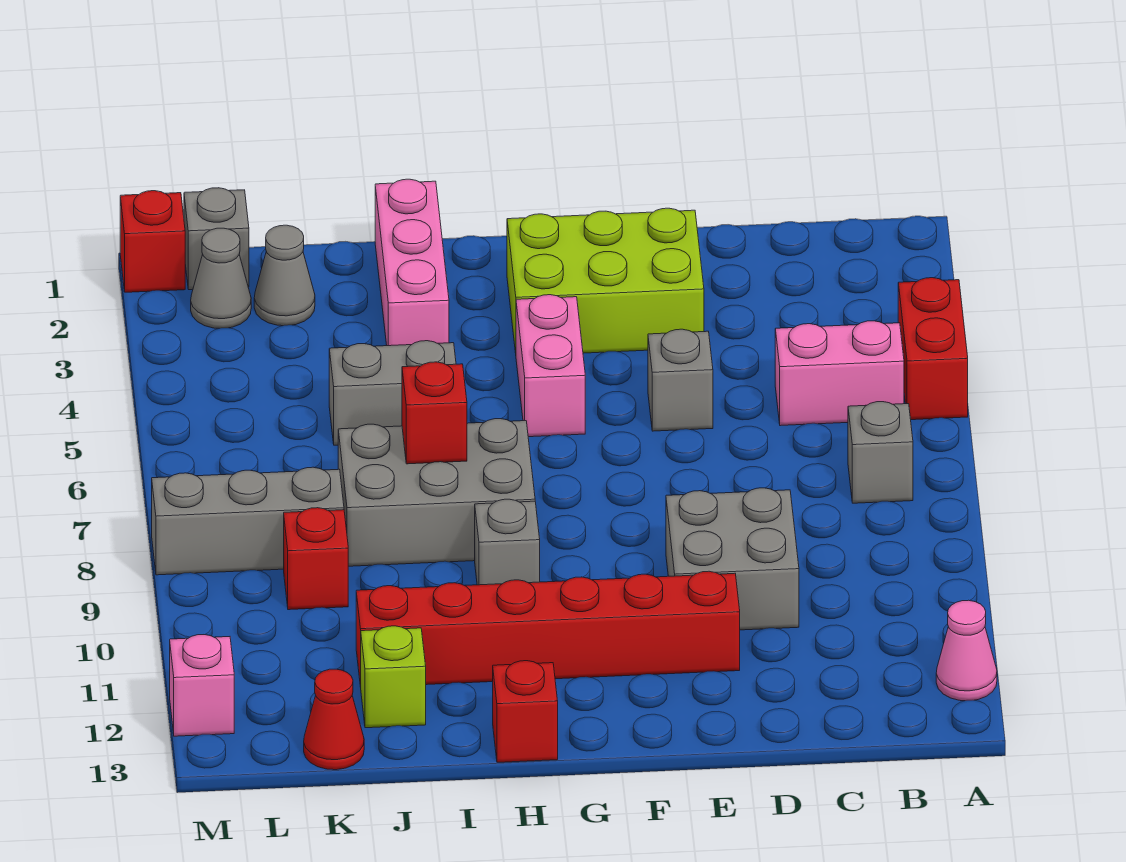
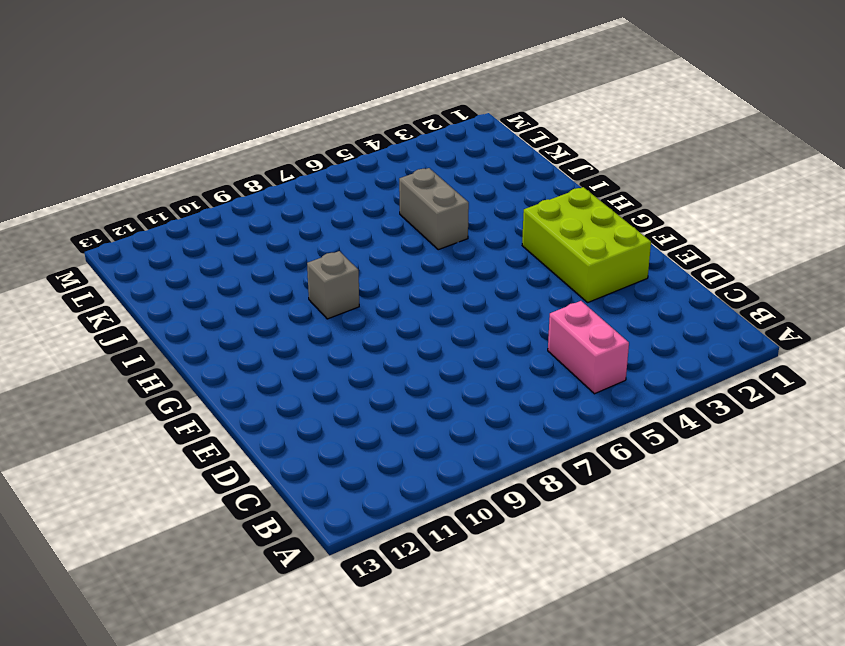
none -> red brick A4:A5 level 1
none -> pink cone A12 level 1
none -> grey brick B7 level 1

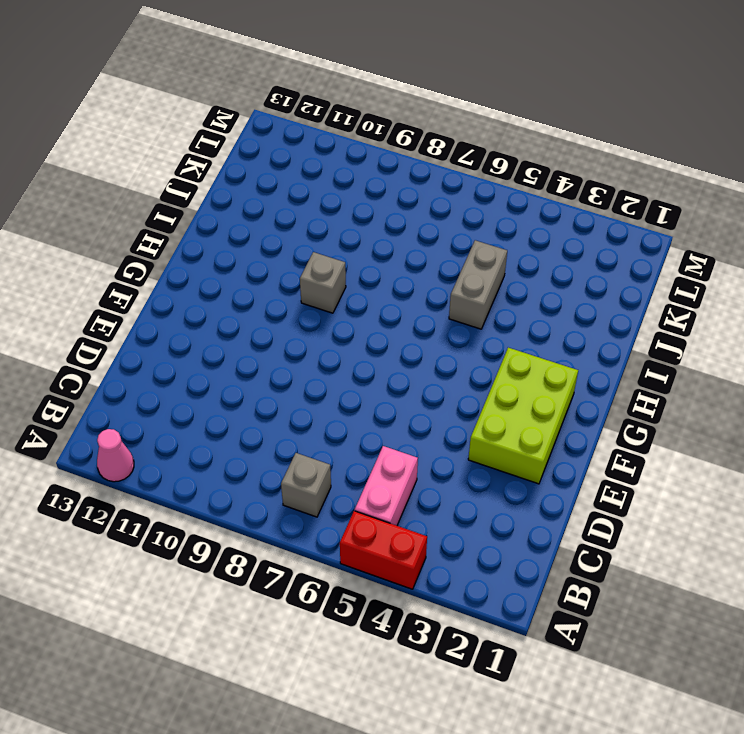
none -> grey brick D9:E10 level 1
none -> grey brick E5 level 1
none -> red brick E11:J11 level 1

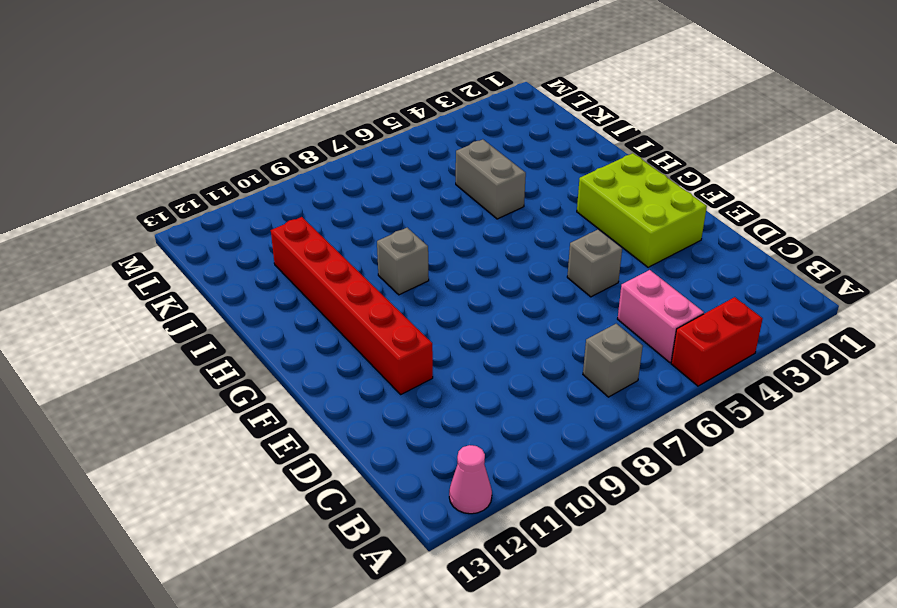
none -> grey brick D9:E10 level 1
none -> pink brick G4:G5 level 1
none -> grey brick H7:J8 level 1

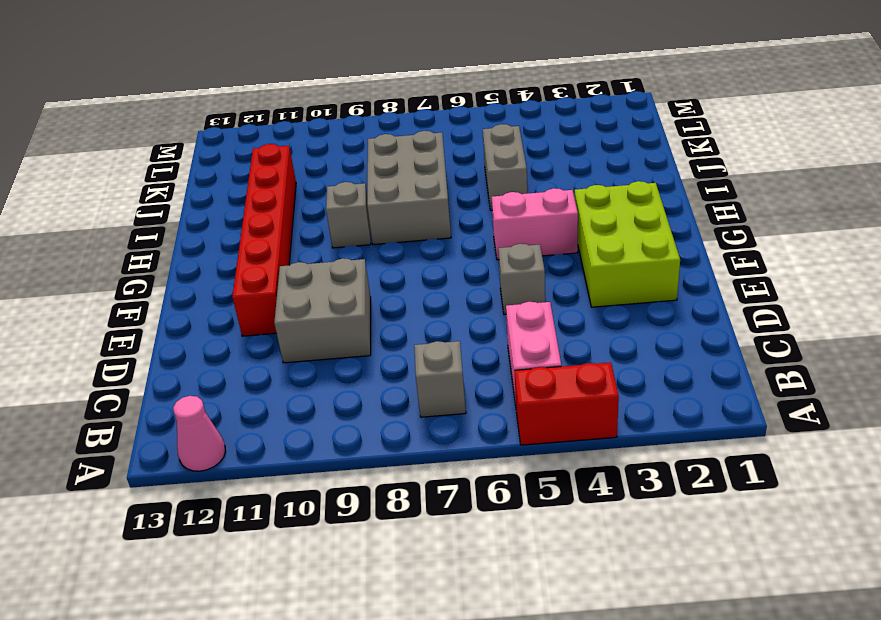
none -> red brick H13 level 1
none -> pink brick I1:I3 level 1
none -> lime brick J12 level 1

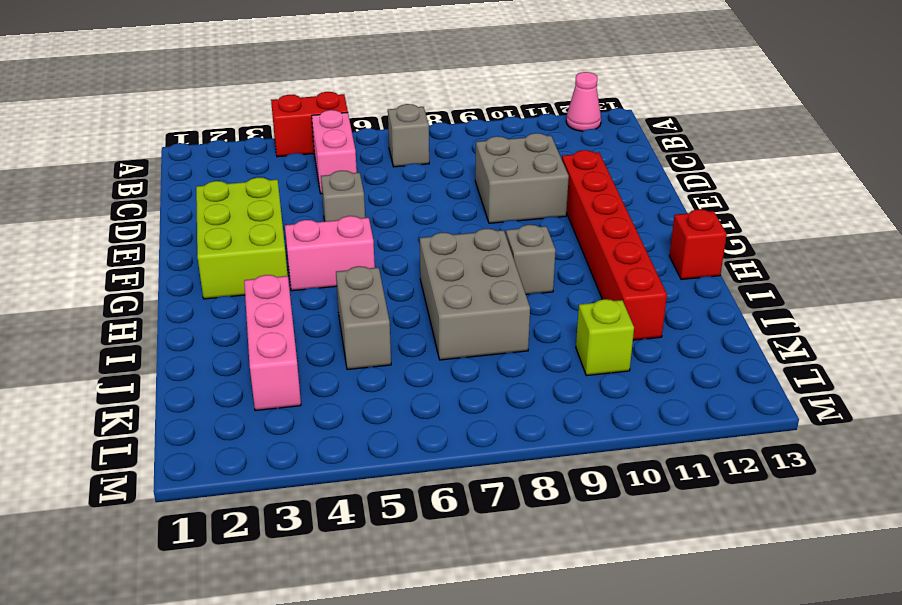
pink brick I3:K3 level 1 -> pink brick I1:I3 level 1
lime brick K10 level 1 -> lime brick J12 level 1
none -> grey cone K2 level 1
none -> grey brick K8:M8 level 1
none -> red brick K9 level 1

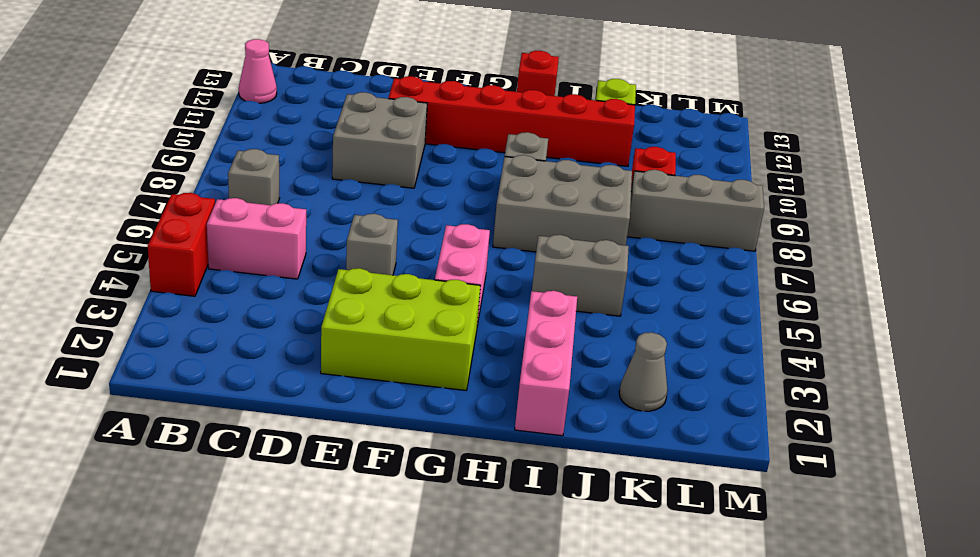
none -> red cone K13 level 1
none -> grey brick L1 level 1
none -> grey cone L2 level 1

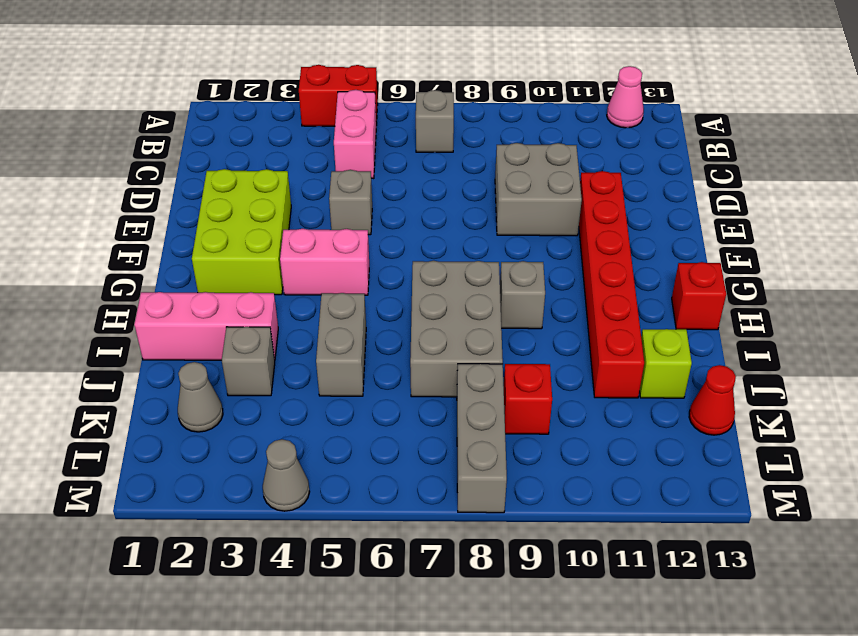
grey brick J3 level 1 -> grey brick L1 level 1
grey cone M4 level 1 -> grey cone L2 level 1
none -> red brick M1 level 1
none -> pink brick M12 level 1
none -> red brick I7 level 2

